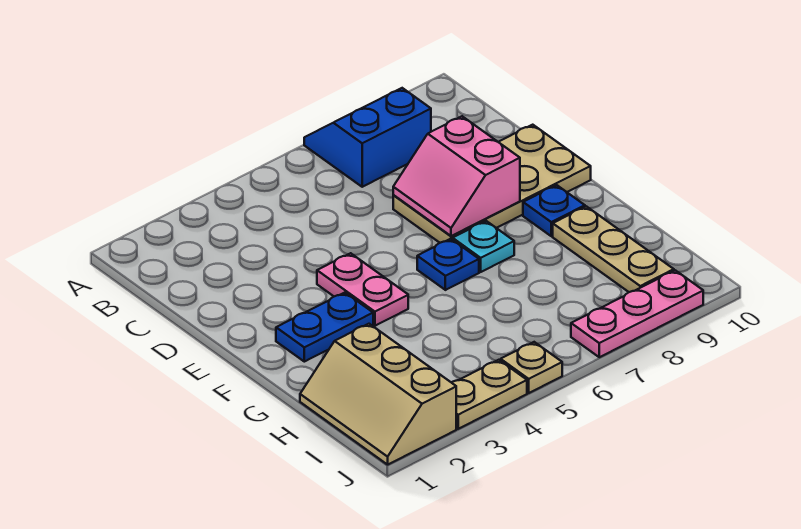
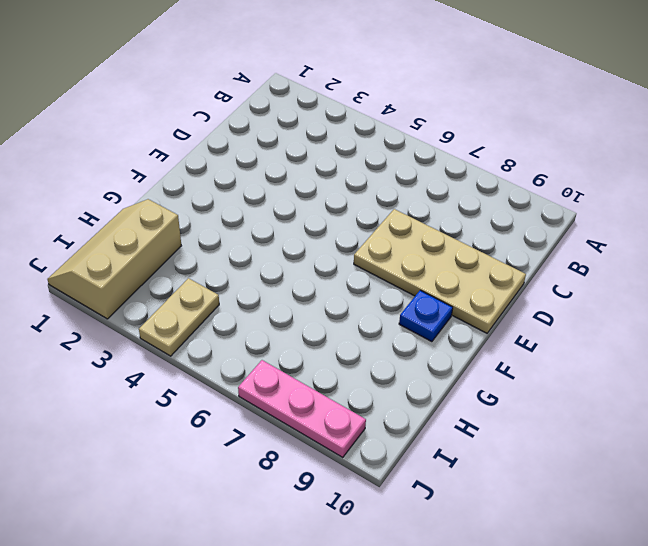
tan plate I4:J4 level 1 -> tan plate J3:J4 level 1
none -> blue slope A7:B8 level 1 top B
none -> pink plate E4:F4 level 1
none -> blue plate F2:F3 level 1

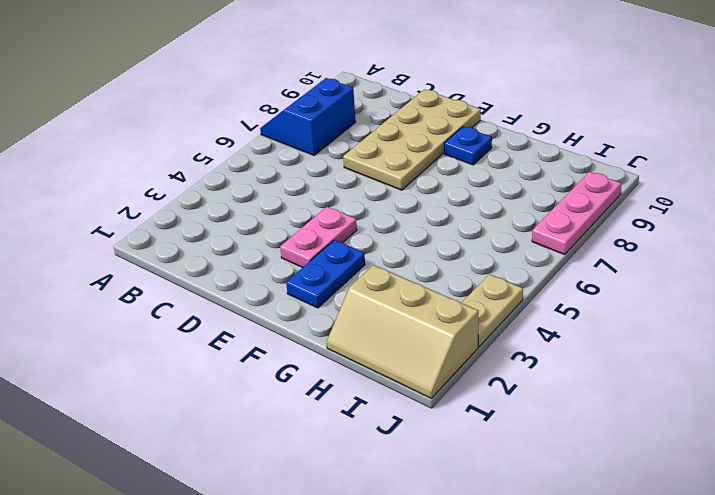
pink plate E3:E4 level 1 -> pink plate E4:F4 level 1
none -> blue plate F6 level 1
none -> cyan plate F7 level 1
none -> tan plate G9:I9 level 1

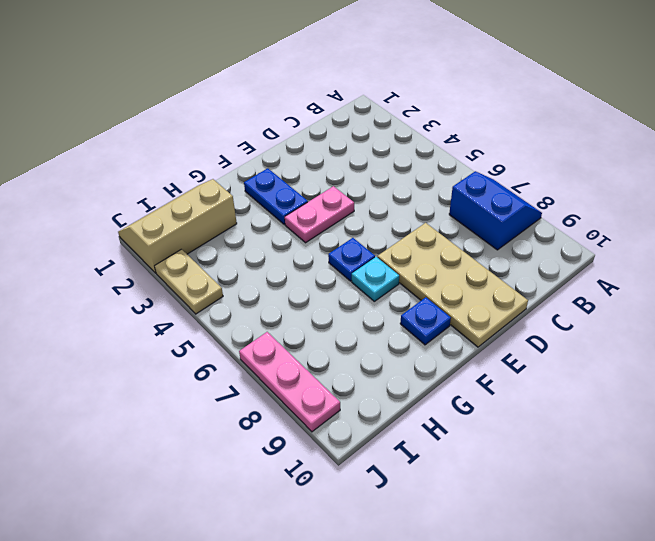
none -> tan plate G9:I9 level 1
none -> tan plate J5 level 1
none -> pink slope D7:E8 level 2 top 8

